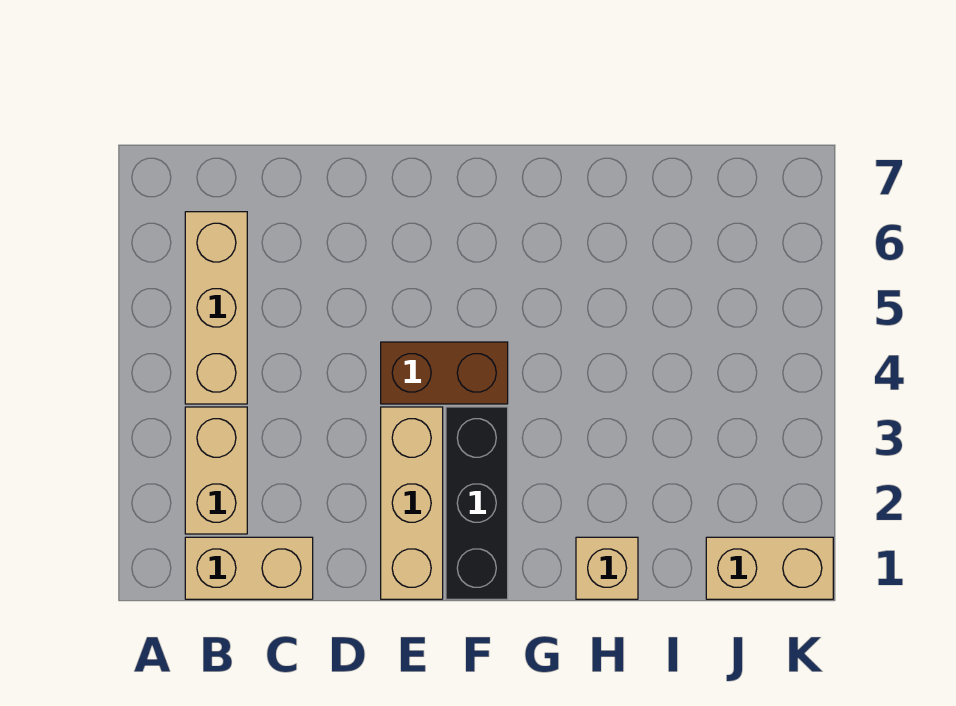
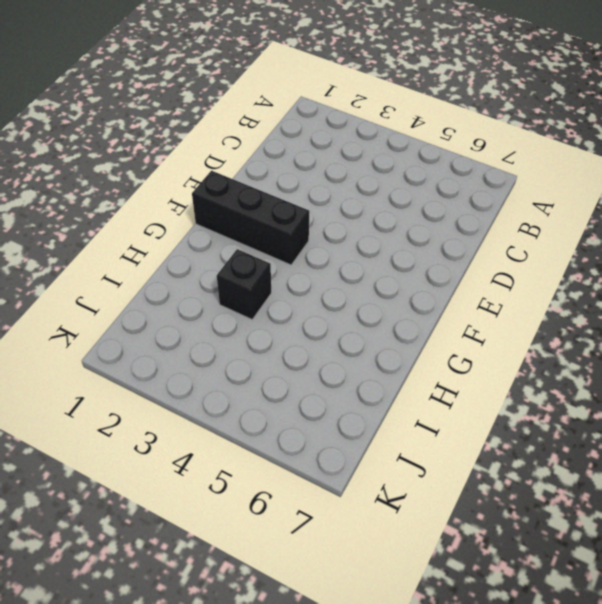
black brick H3 level 1 -> none
none -> tan brick B1:C1 level 1
none -> tan brick B2:B3 level 1

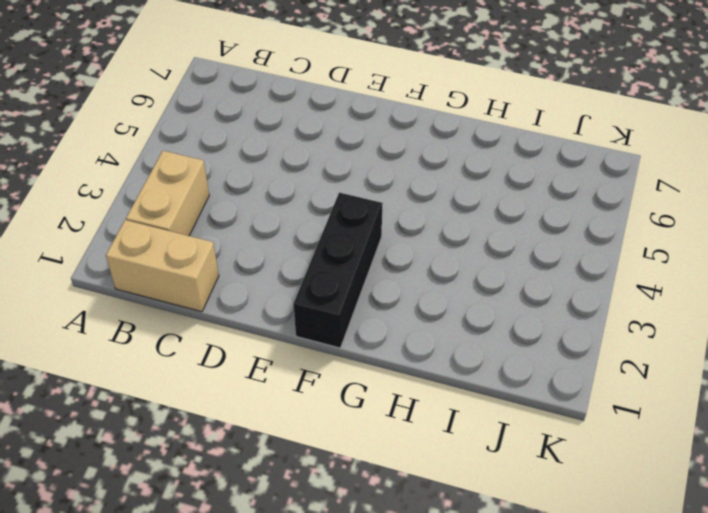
none -> tan brick B4:B6 level 1
none -> tan brick E1:E3 level 1

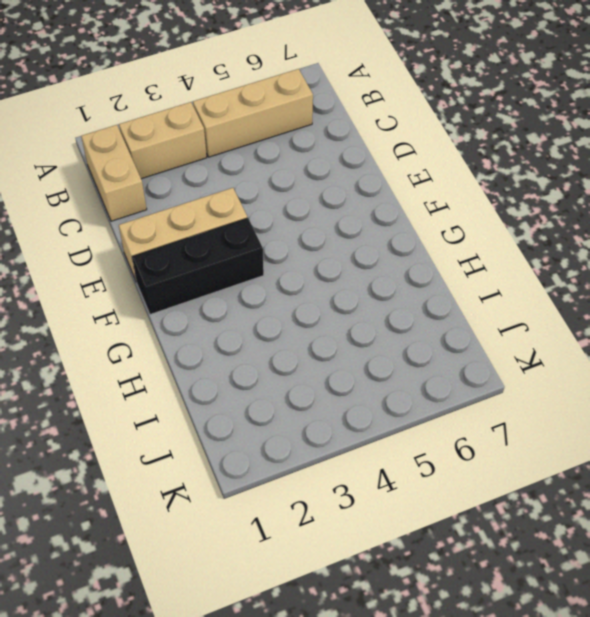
none -> brown brick E4:F4 level 1
none -> tan brick H1 level 1

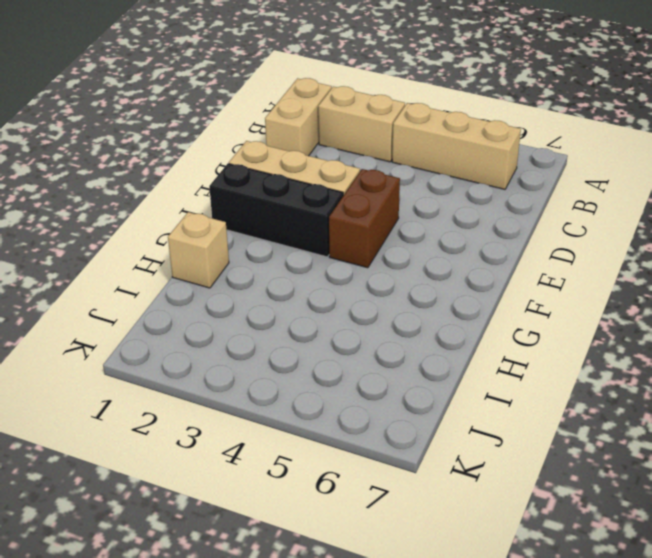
none -> tan brick J1:K1 level 1

